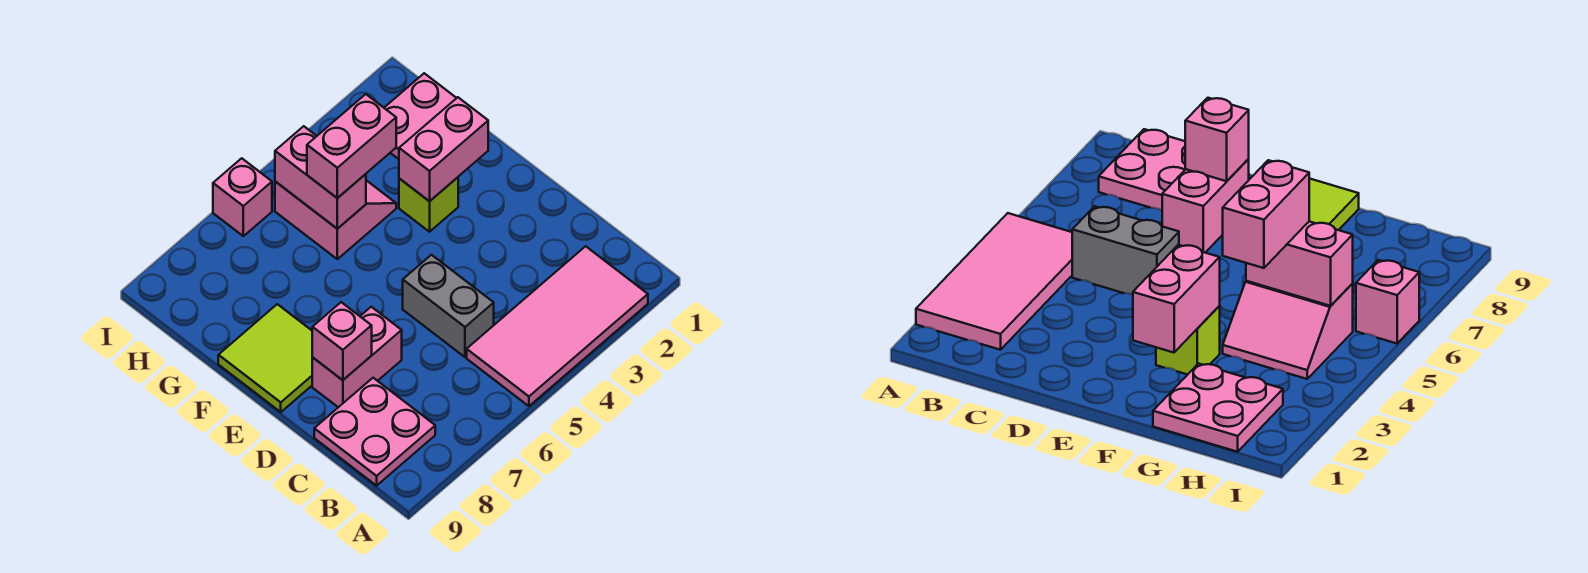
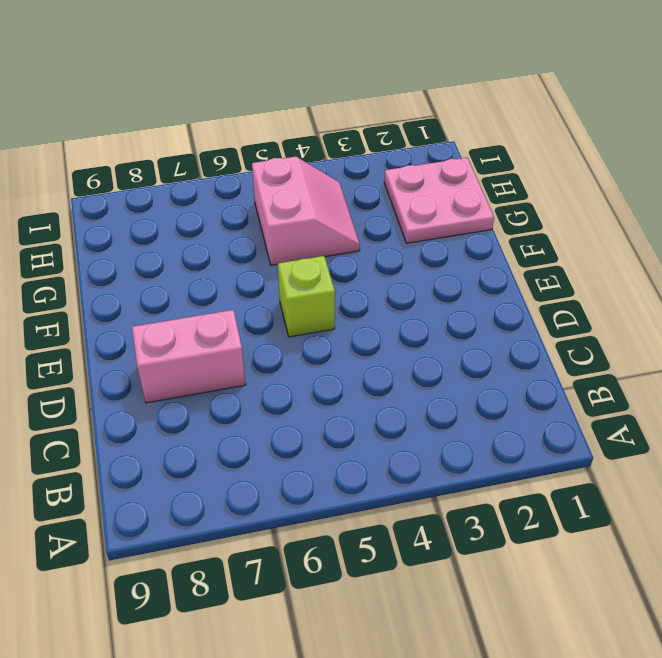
lime brick E5 level 1 -> lime brick F3 level 1
none -> pink tile A2:B5 level 1
none -> pink plate B8:C9 level 1
none -> grey brick C5:D5 level 1

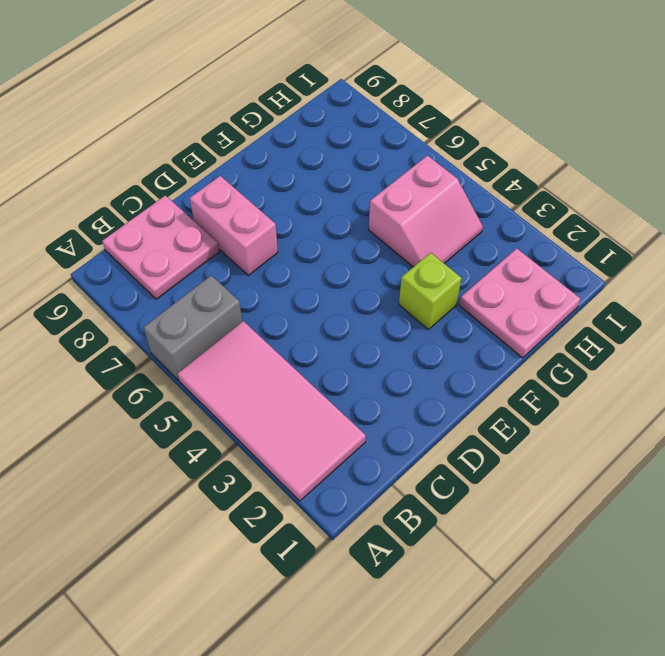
grey brick A6:B6 level 1 -> grey brick C5:D5 level 1
none -> lime tile E8:F9 level 1
none -> pink brick I6 level 1
none -> pink brick D8 level 2

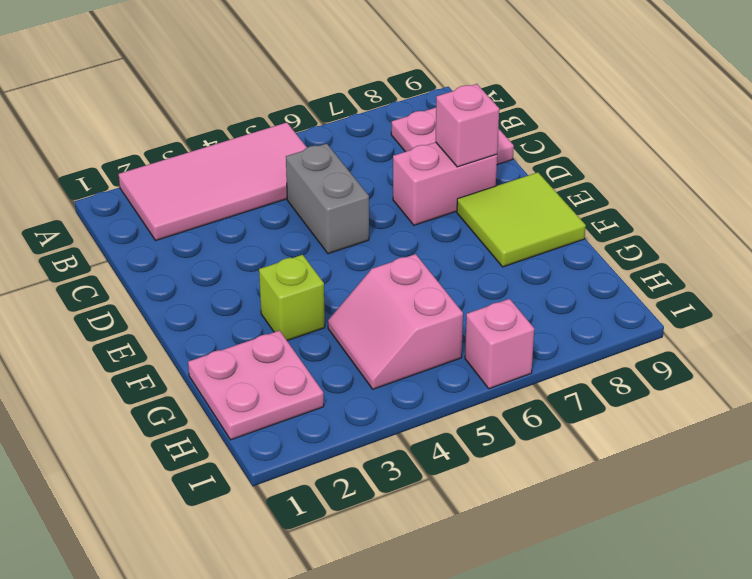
none -> pink brick F2:F3 level 2
none -> pink brick G5:H5 level 2
none -> pink brick G4:G5 level 3

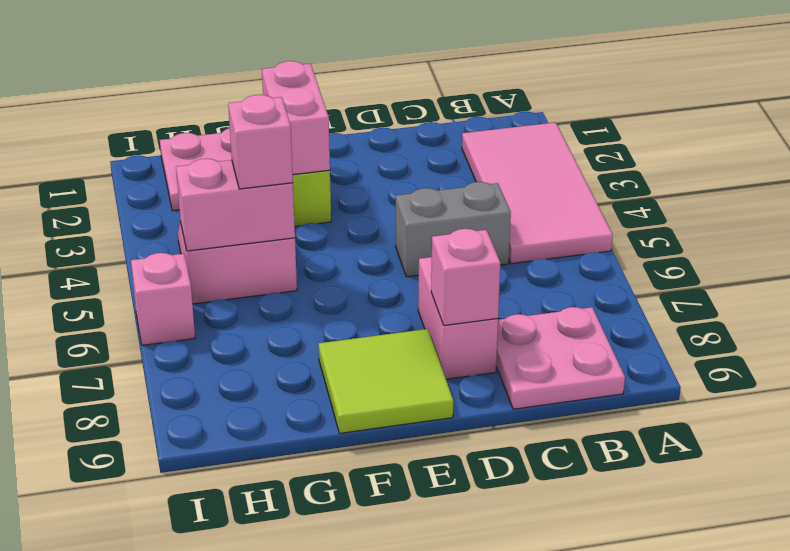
pink brick G5 level 3 -> pink brick G4:G5 level 3

